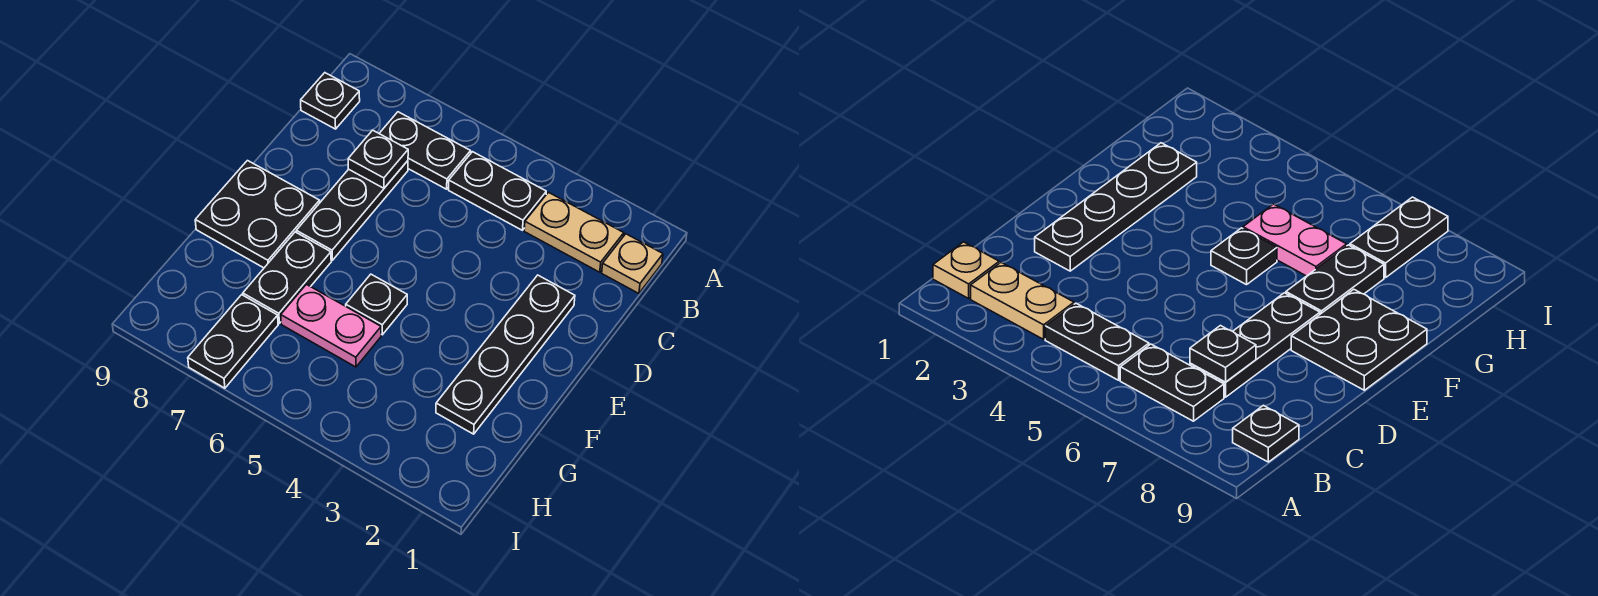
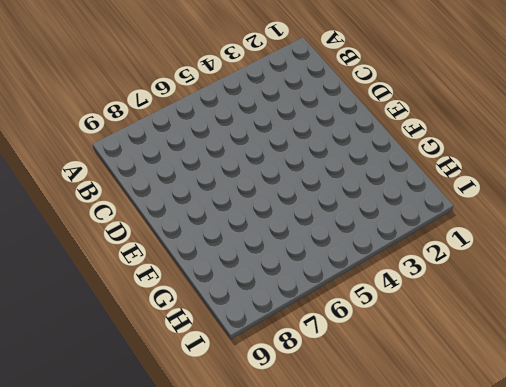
none -> tan plate B1 level 1
none -> tan plate B2:B3 level 1
none -> black plate B4:B5 level 1

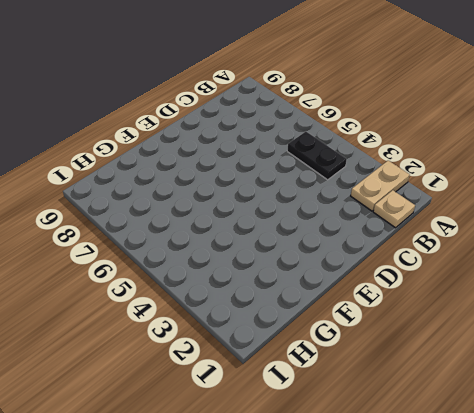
tan plate A2:B2 level 1 -> tan plate B2:B3 level 1
none -> black plate B6:B7 level 1
none -> black plate B9 level 1
none -> black plate C7:E7 level 1

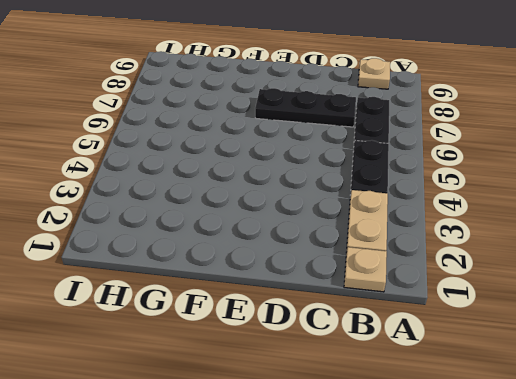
tan plate B9 level 1 -> black plate B9 level 1
none -> black plate D2:G2 level 1
none -> black plate E8:F9 level 1
none -> black plate F5 level 1

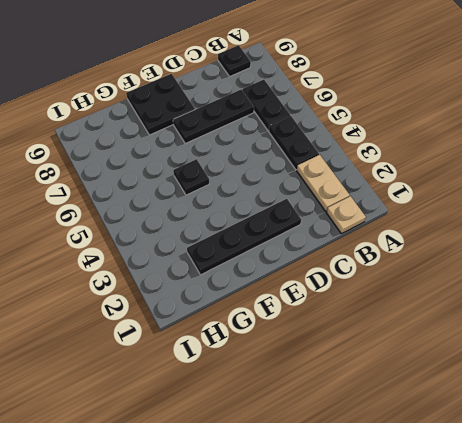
none -> black plate F7:G7 level 1
none -> pink plate G5:G6 level 1
none -> black plate H7:I7 level 1

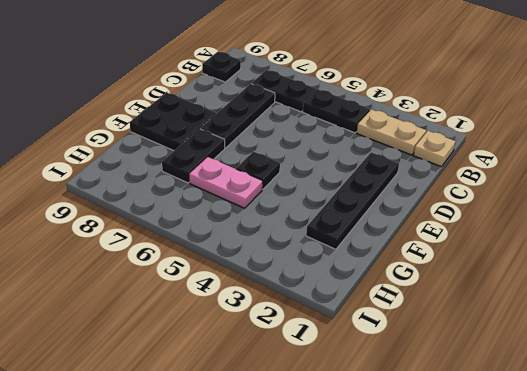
none -> black plate H7:I7 level 1
none -> black plate C7 level 2

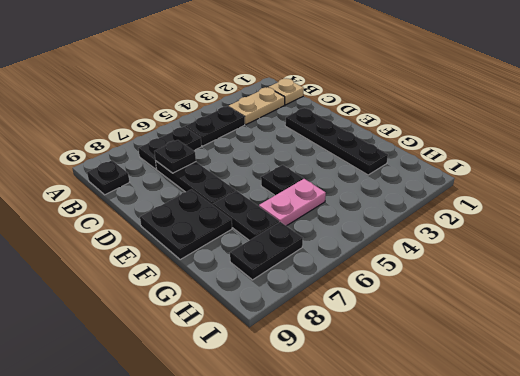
black plate H7:H8 level 1 -> black plate H7:I7 level 1

